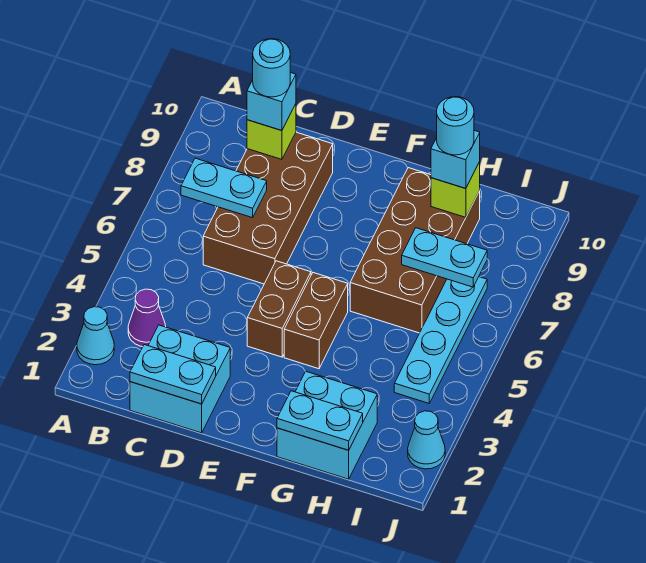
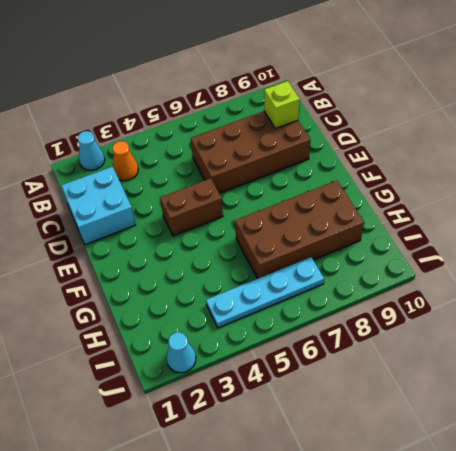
orange cone B3 level 1 -> purple cone B3 level 1
none -> brown brick F4:F5 level 1
none -> cyan brick G1:H2 level 1
none -> cyan plate B7:C7 level 2

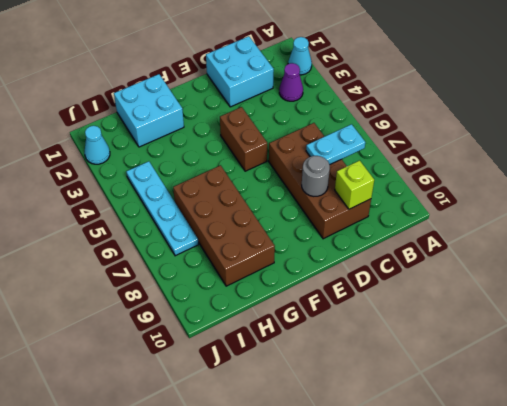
grey round brick D8 level 2 -> none
none -> brown brick F4:F5 level 1
none -> cyan plate C1:D1 level 2
none -> cyan plate G1:H1 level 2

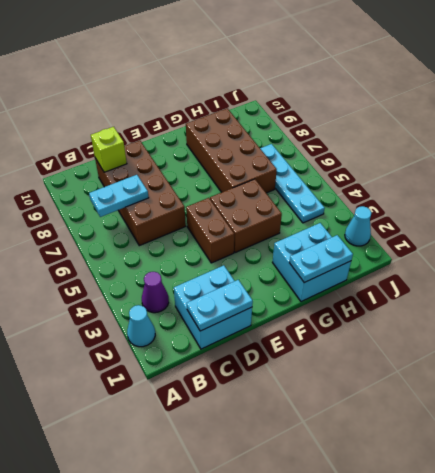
brown brick F4:G5 level 1 -> brown brick F4:F5 level 1
none -> cyan plate H7:I7 level 2
none -> lime brick H9 level 2
none -> cyan brick C9 level 3

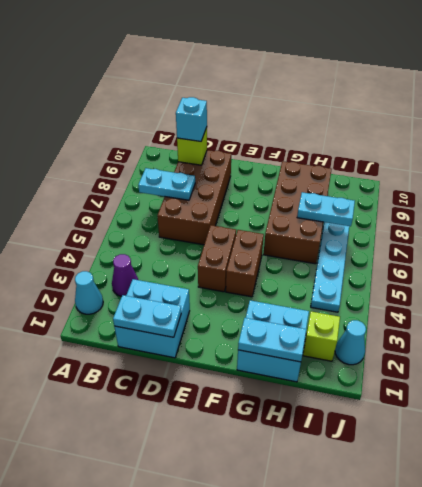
lime brick I2 level 1 -> lime brick H9 level 2
none -> cyan brick H9 level 3
none -> cyan round brick C9 level 4
none -> cyan round brick H9 level 4

